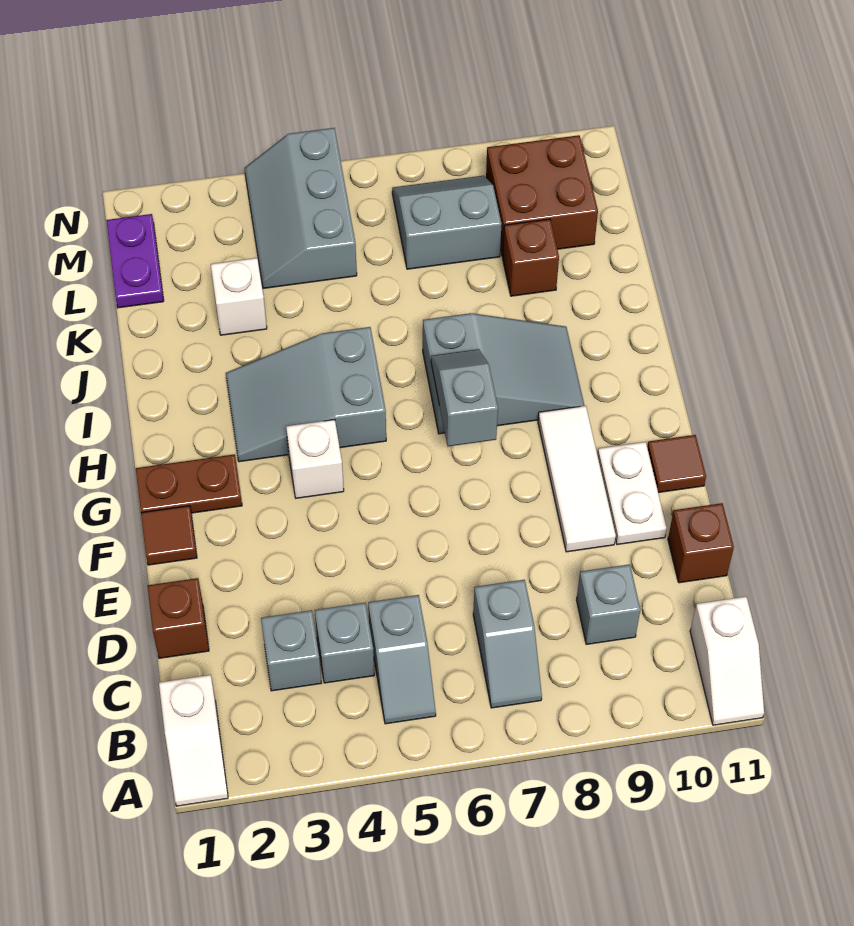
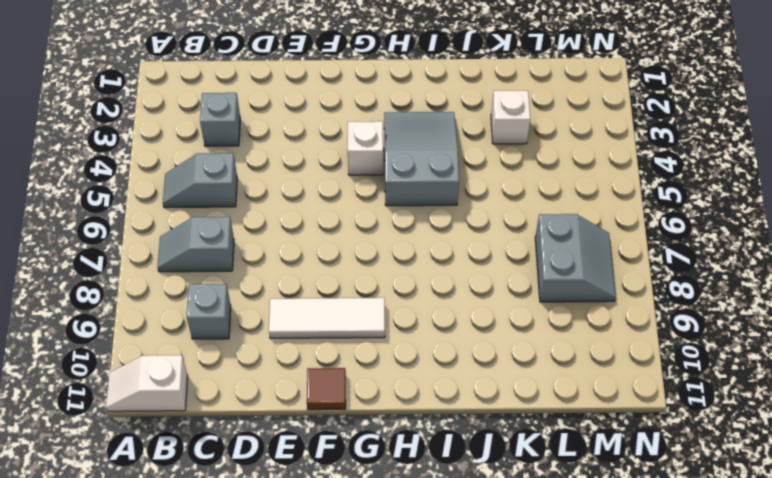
none -> white slope A1:B1 level 1 top B
none -> grey brick C4 level 1
none -> brown brick D1 level 1

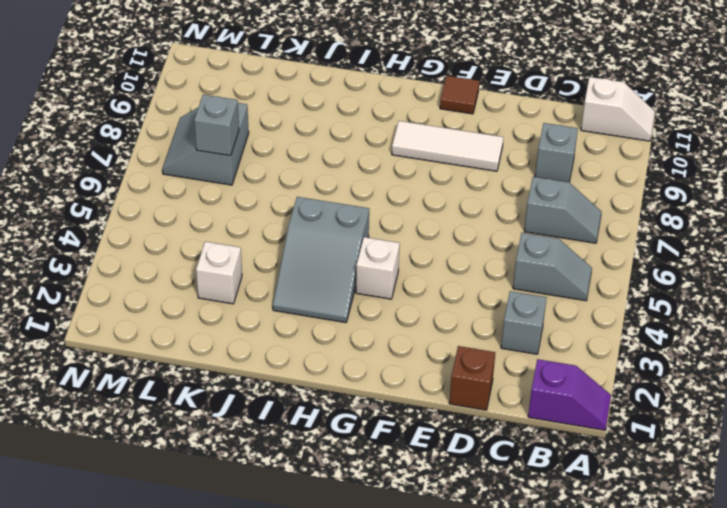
purple slope A1:B1 level 1 top B -> white slope A1:B1 level 1 top B
grey brick L7 level 2 -> grey brick C4 level 1
none -> brown brick D11 level 1
none -> white plate E10:F10 level 1
none -> brown tile F1 level 1

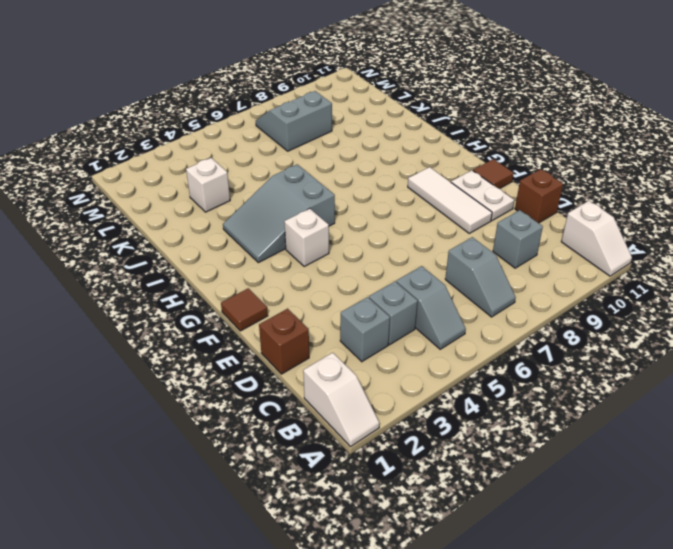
none -> brown plate G1:G2 level 1
none -> grey slope H7:I9 level 1 top 7
none -> brown brick K9 level 1

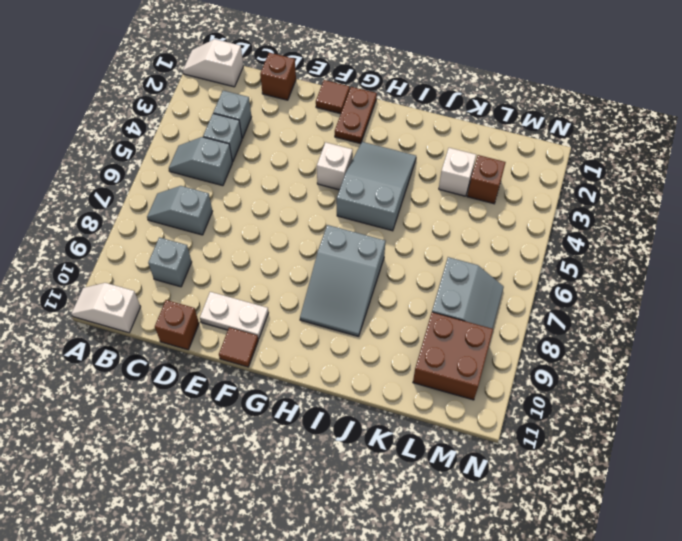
brown brick L3 level 1 -> brown brick K9 level 1
none -> white tile E9:G9 level 1
none -> purple plate L1:M1 level 1
none -> grey slope L4:N5 level 1 top 5

